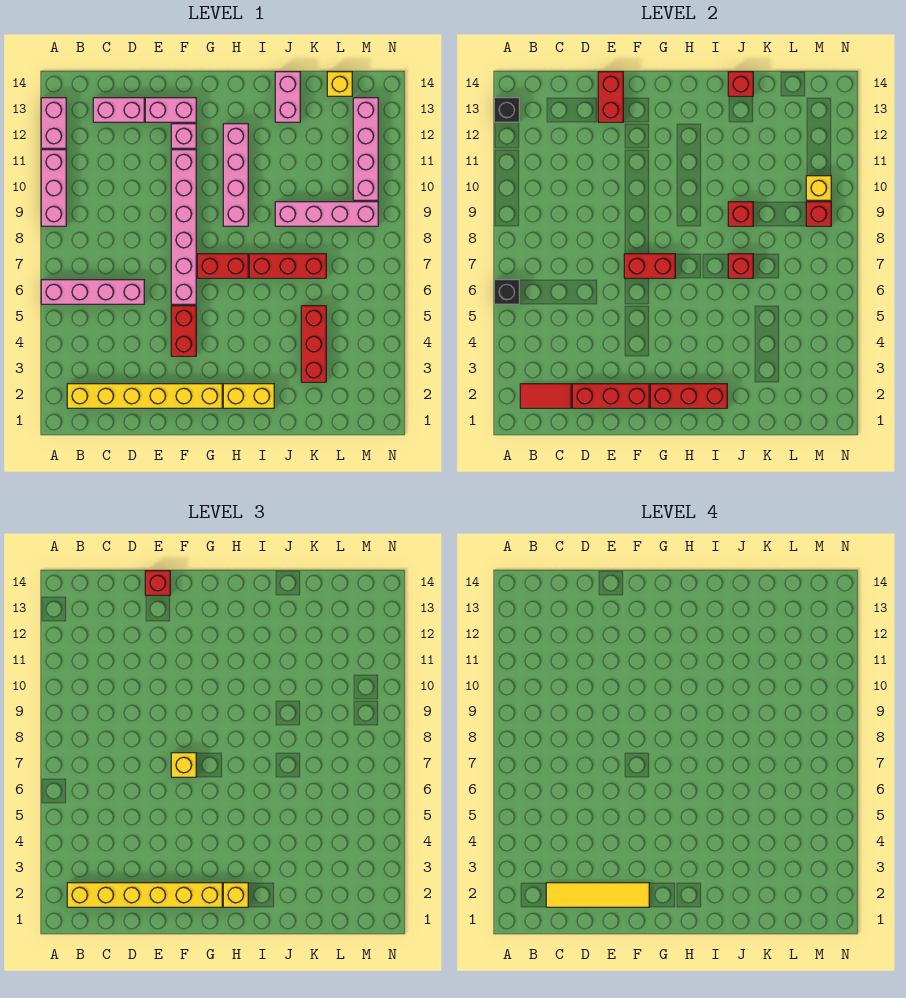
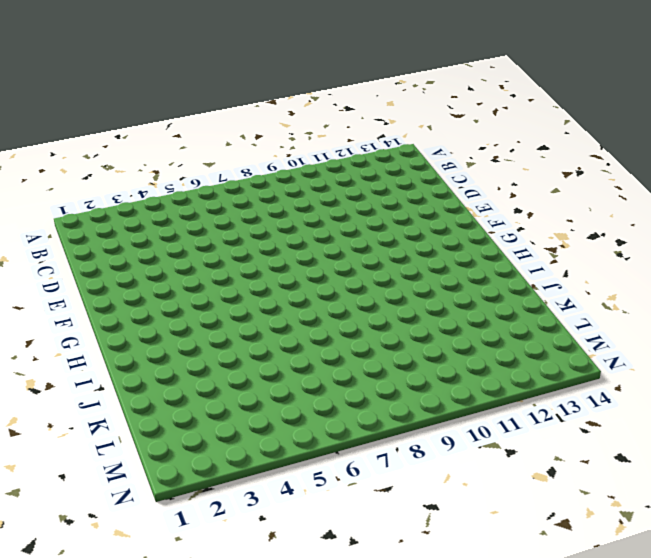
none -> pink brick A6:D6 level 1
none -> pink brick A9:A11 level 1
none -> pink brick A12:A13 level 1
none -> yellow brick B2:G2 level 1

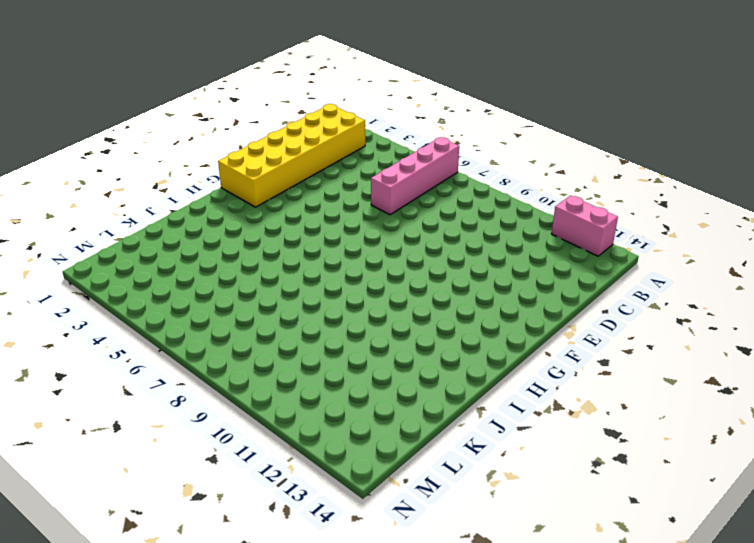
yellow brick B1:G2 level 1 -> yellow brick B2:G2 level 1
none -> pink brick A9:A11 level 1
none -> pink brick C13:D13 level 1
none -> pink brick E13:F13 level 1
none -> red brick F4:F5 level 1

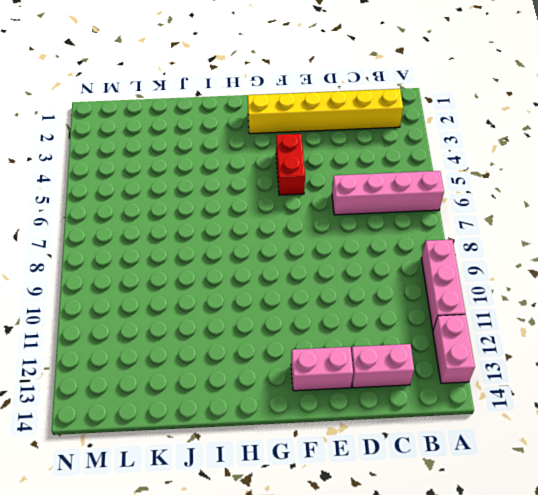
none -> pink brick F6:F11 level 1
none -> pink brick F12 level 1
none -> red brick G7:H7 level 1
none -> yellow brick H2:I2 level 1

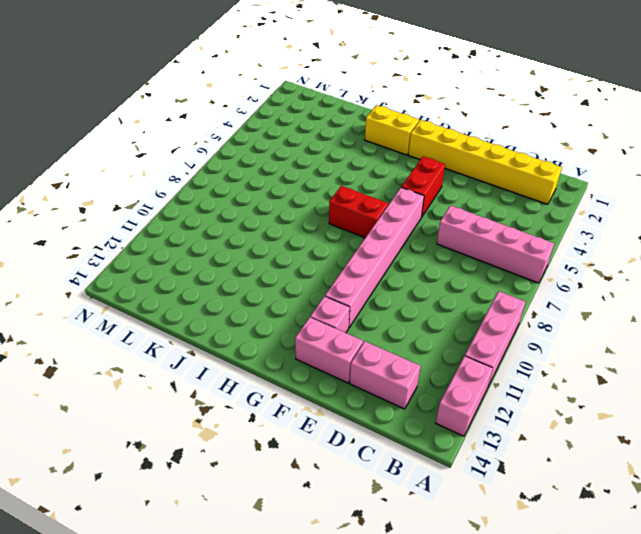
none -> pink brick H9:H12 level 1
none -> red brick I7:K7 level 1
none -> pink brick J9:M9 level 1
none -> pink brick J13:J14 level 1

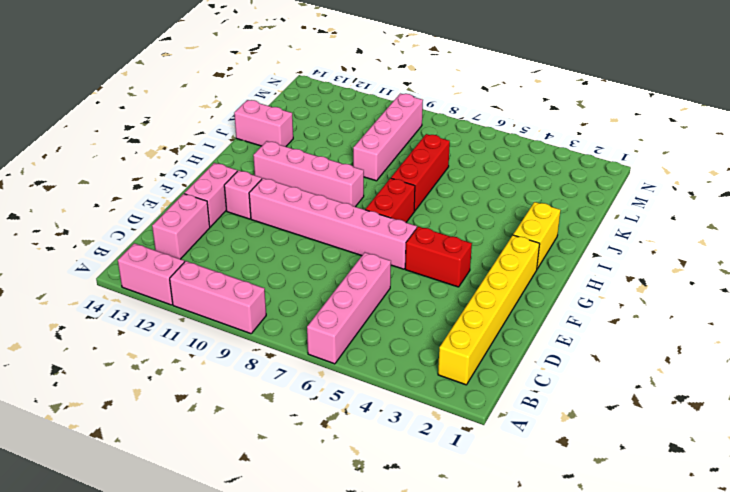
none -> red brick K3:K5 level 1
none -> yellow brick L14 level 1
none -> pink brick M10:M13 level 1
none -> black brick A6 level 2

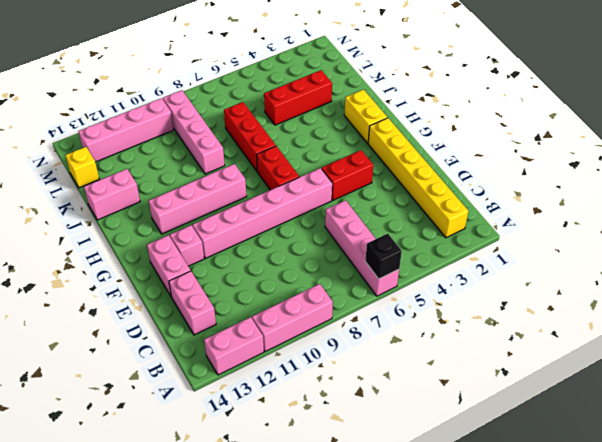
none -> black brick A13 level 2
none -> red tile B2:C2 level 2
none -> red brick D2:F2 level 2
none -> red brick E13:E14 level 2

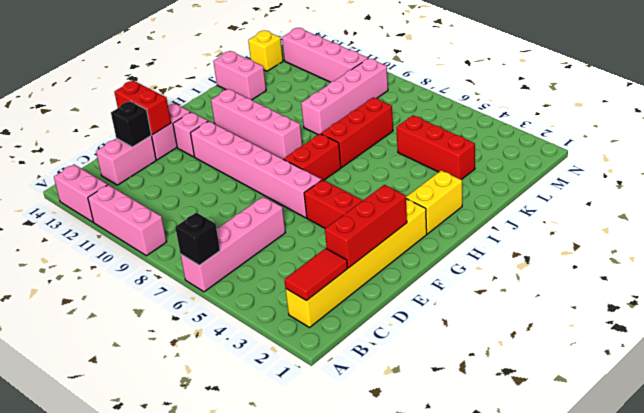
black brick D13 level 2 -> black brick A13 level 2
none -> red brick F7:G7 level 2
none -> red brick G2:I2 level 2
none -> red brick J7 level 2
none -> red brick J9 level 2

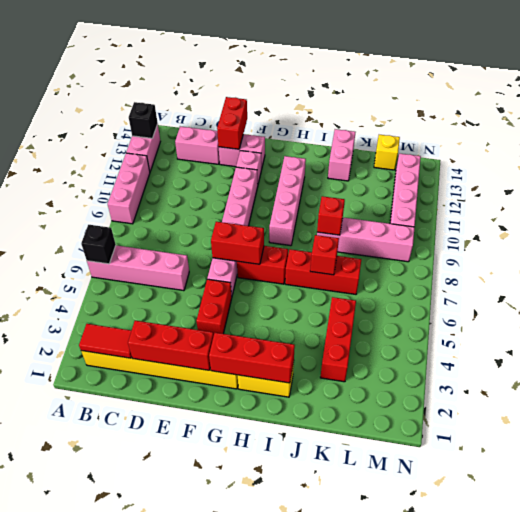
none -> red brick J14 level 2
none -> red brick M9 level 2
none -> yellow brick M10 level 2
none -> yellow brick B2:G2 level 3

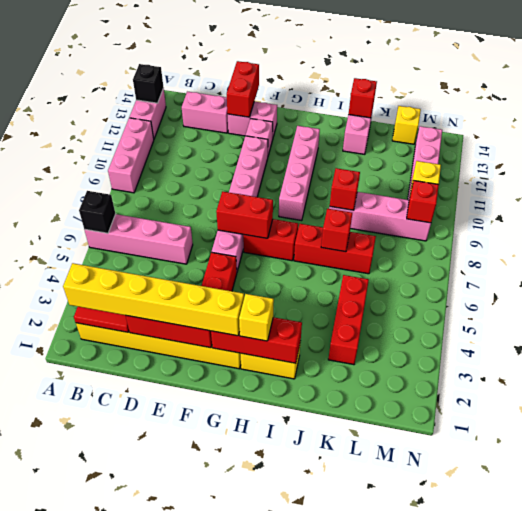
none -> red brick E14 level 3
none -> yellow brick F7 level 3
none -> yellow tile C2:F2 level 4

